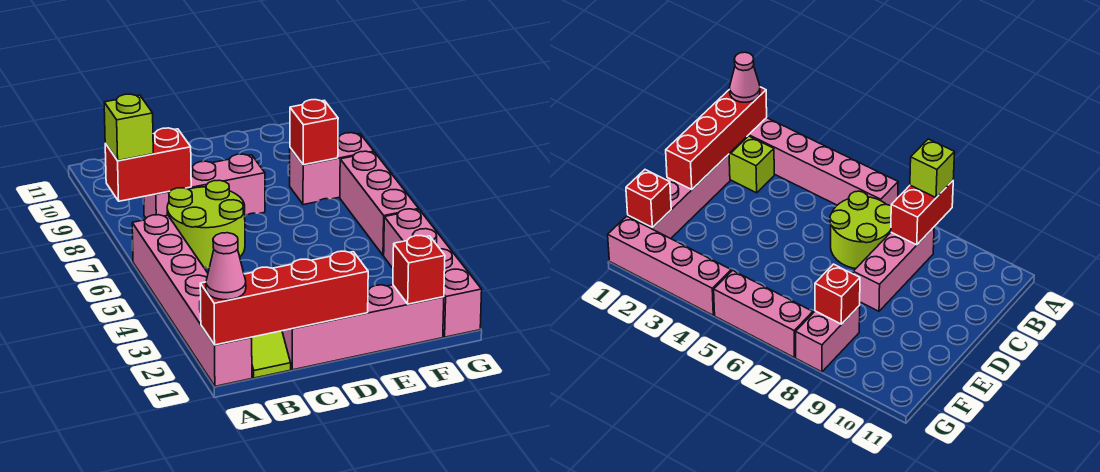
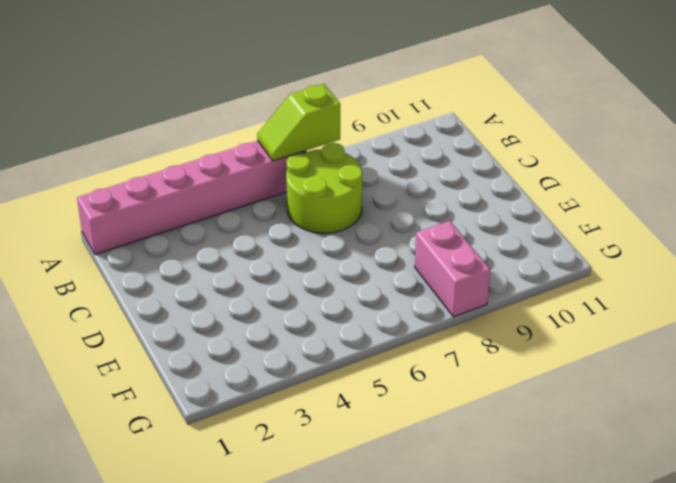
lime slope A6:A7 level 2 top 7 -> lime slope B1:B2 level 1 top 2
none -> pink brick B8:D8 level 1
none -> pink brick C1:F1 level 1
none -> pink brick G1:G4 level 1

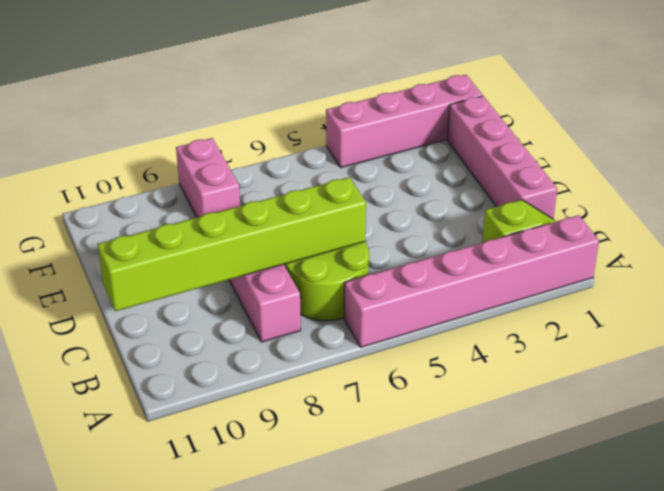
lime brick C6:C11 level 2 -> none
none -> pink brick G5:G7 level 1
none -> red brick A1:D1 level 2
none -> red brick A8:B8 level 2

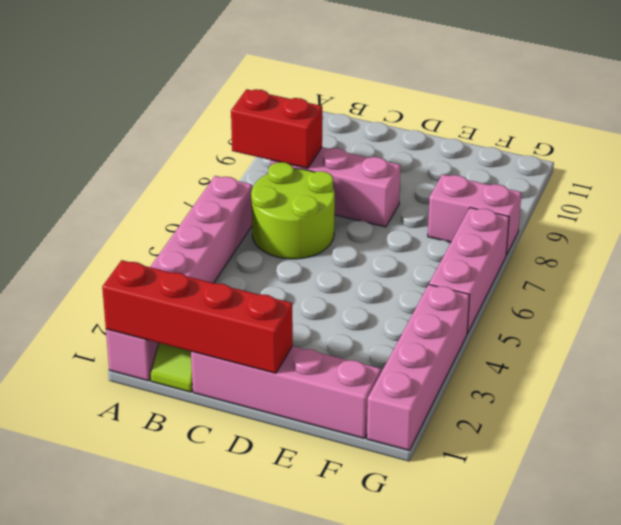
none -> red brick F1 level 2
none -> red brick F8 level 2
none -> pink cone A1 level 3

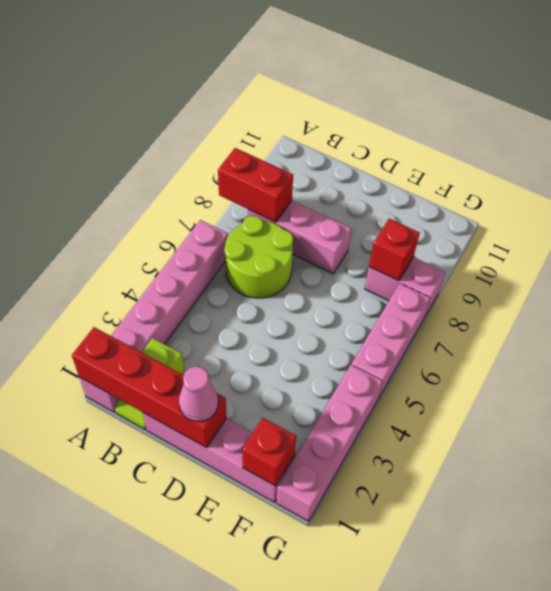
pink cone D1 level 3 -> pink cone A1 level 3
none -> lime brick A8 level 3

